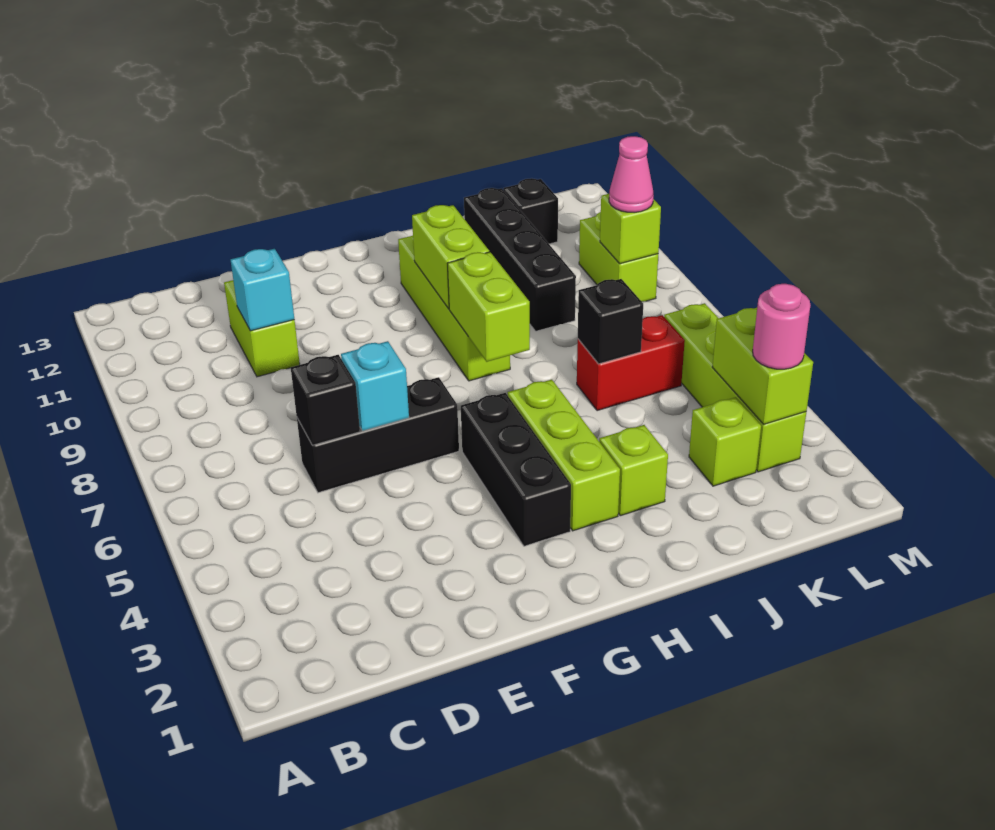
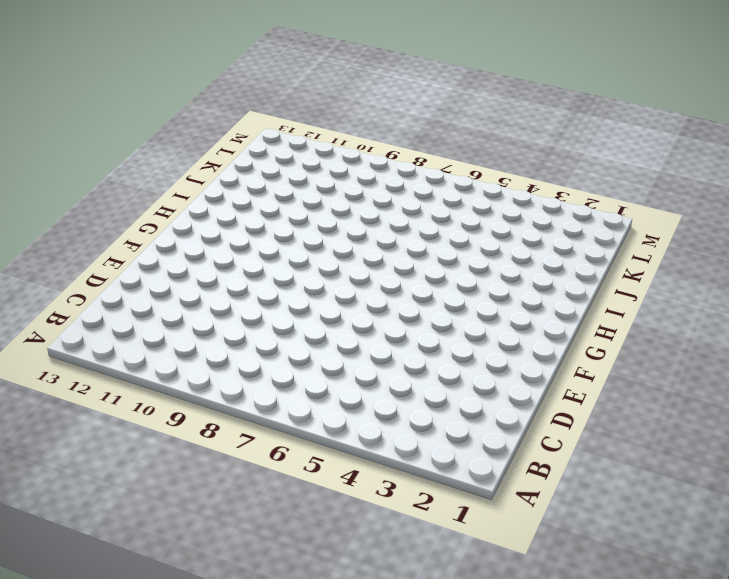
none -> black brick D6:F6 level 1
none -> lime brick D10:D11 level 1
none -> black brick G3:G5 level 1

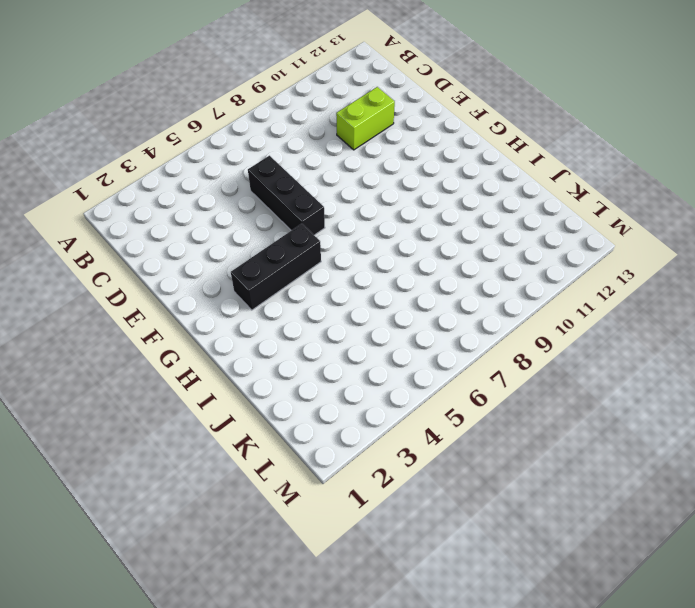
none -> lime brick H3:H5 level 1
none -> lime brick H8:H11 level 1
none -> lime brick I3 level 1

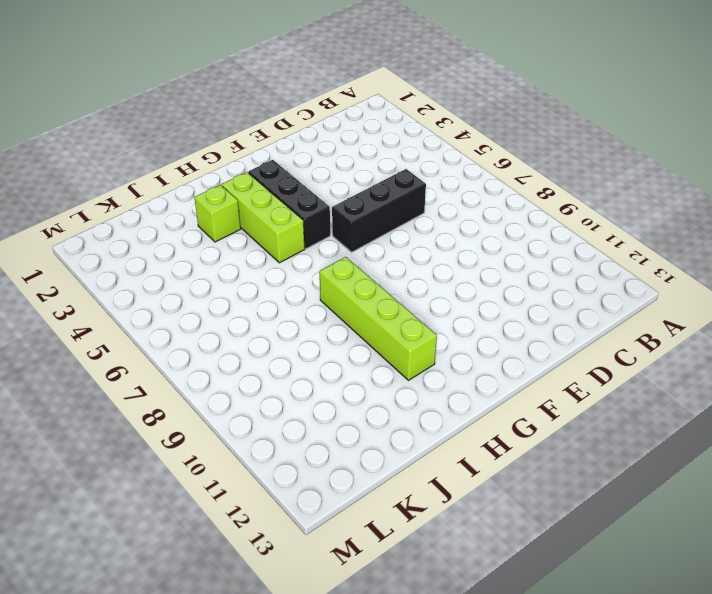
none -> lime brick D10:D11 level 1
none -> red brick J6:K6 level 1
none -> black brick J9:J12 level 1

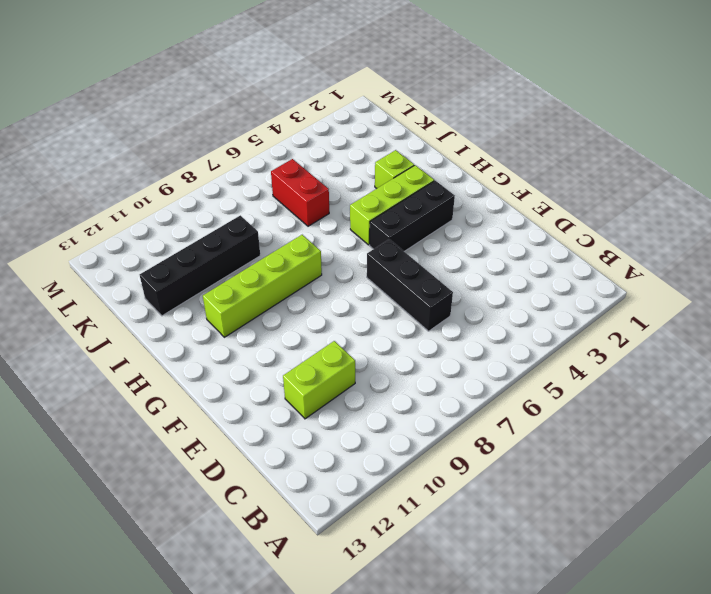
none -> lime brick K3 level 1
none -> black brick K12 level 1
none -> lime brick L3:L6 level 1

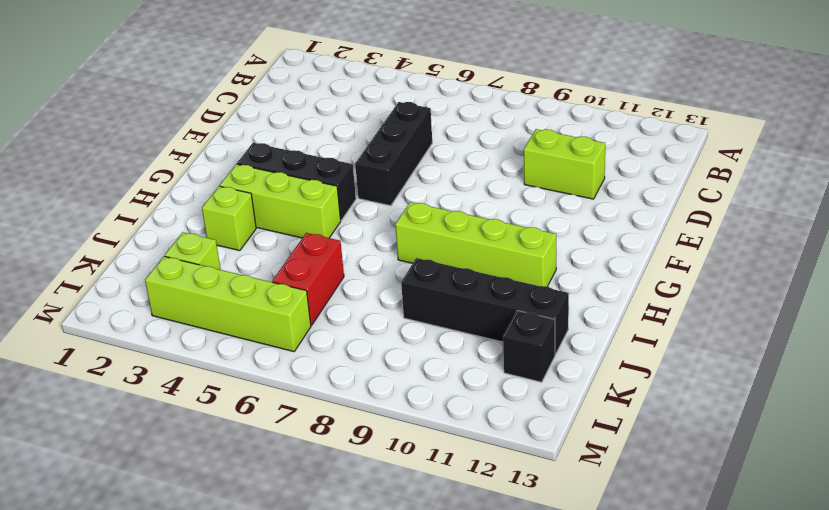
none -> lime brick L9:L10 level 1
none -> black brick D6 level 2
none -> cyan brick D10 level 2

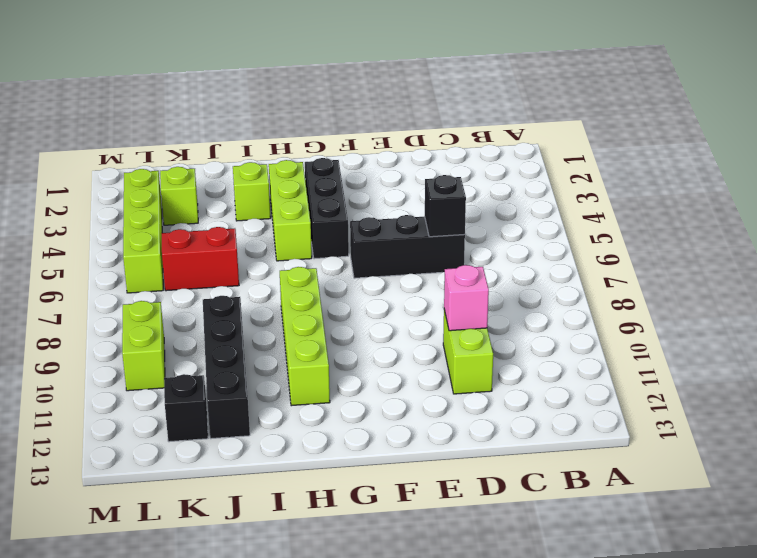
pink brick D10 level 2 -> cyan brick D10 level 2
none -> cyan brick E6 level 2
none -> lime brick H7:H8 level 2
none -> lime brick H9:H10 level 2

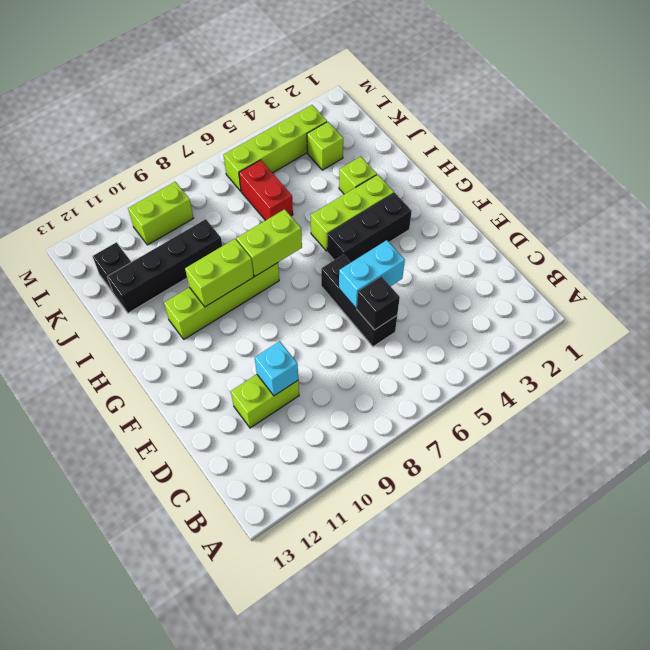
cyan brick E5:E6 level 2 -> cyan brick E6 level 2
none -> black brick J6 level 2
none -> lime brick L3:L4 level 2
none -> lime brick L9 level 2

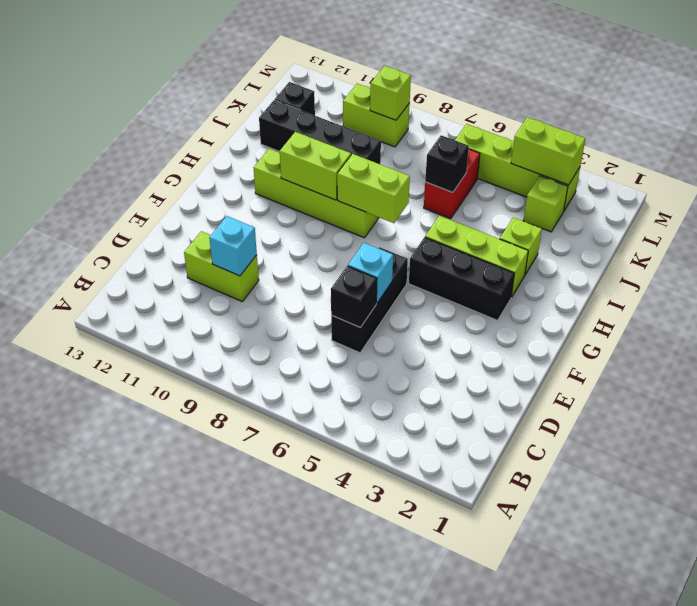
none -> pink round brick L3 level 3
none -> pink cone L9 level 3

